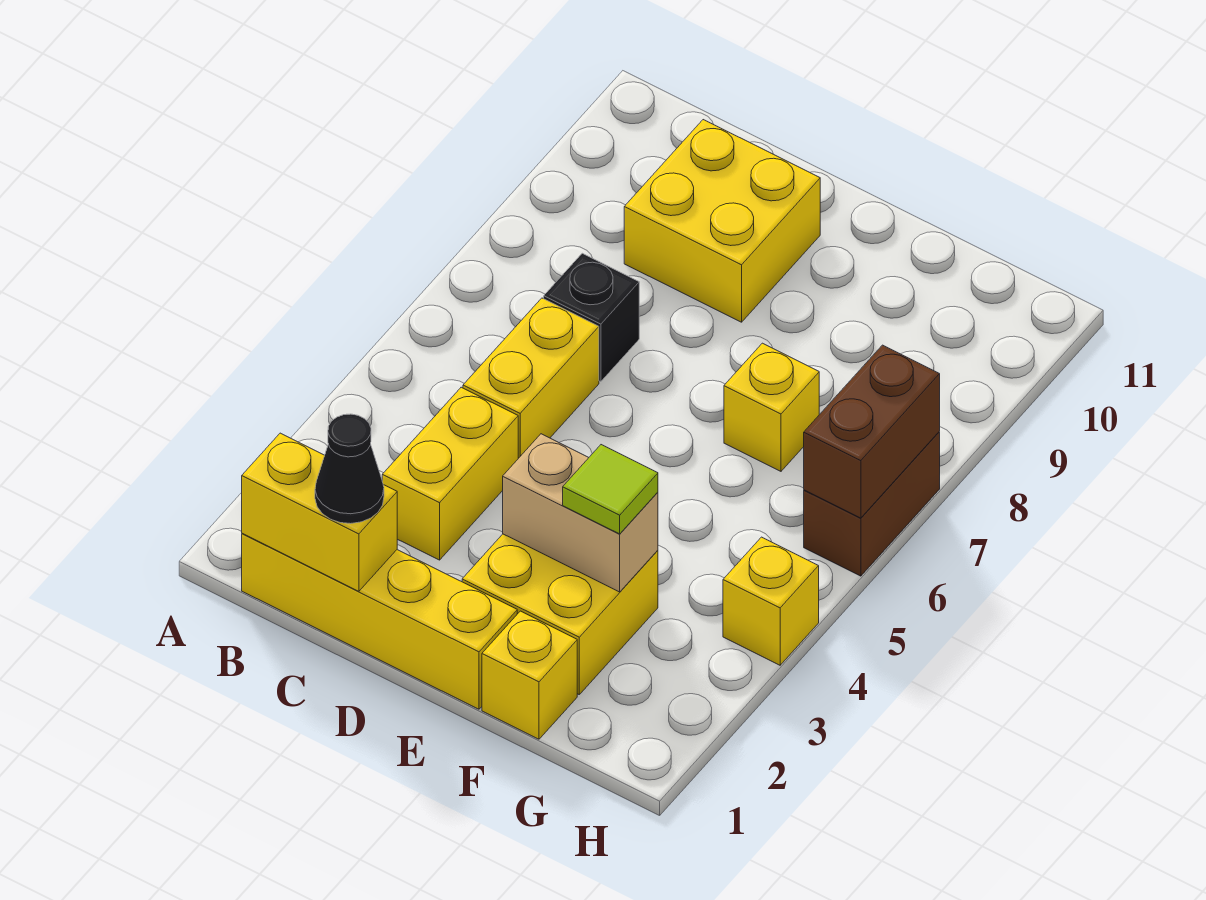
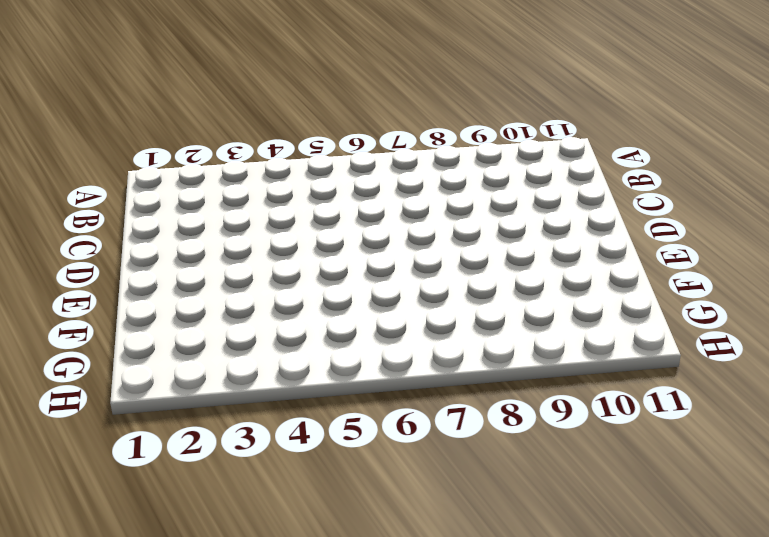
none -> yellow brick B1:E1 level 1
none -> yellow brick C3:C4 level 1
none -> yellow brick C5:C6 level 1

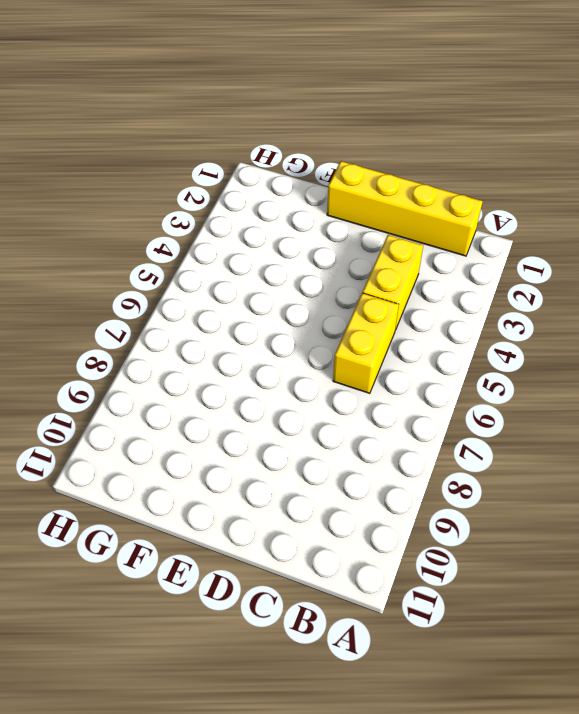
none -> black brick C7 level 1
none -> yellow brick C9:D10 level 1
none -> yellow brick E2:F3 level 1

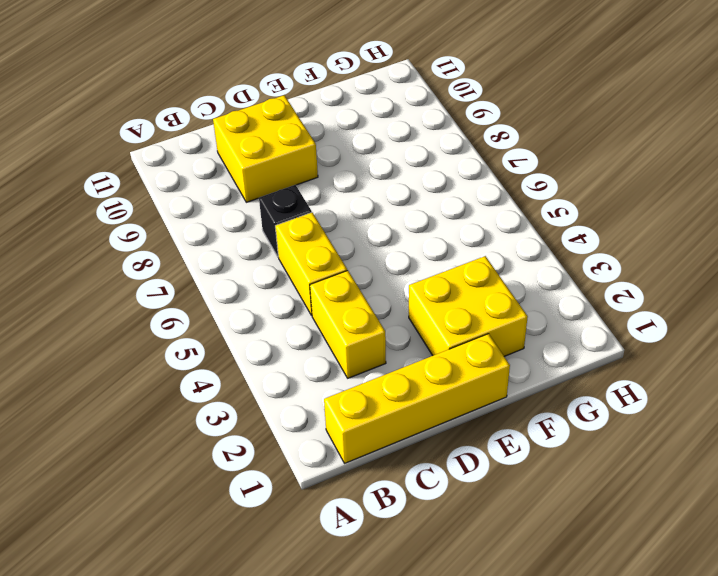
none -> yellow brick F1 level 1
none -> yellow brick F7 level 1
none -> yellow brick H4 level 1

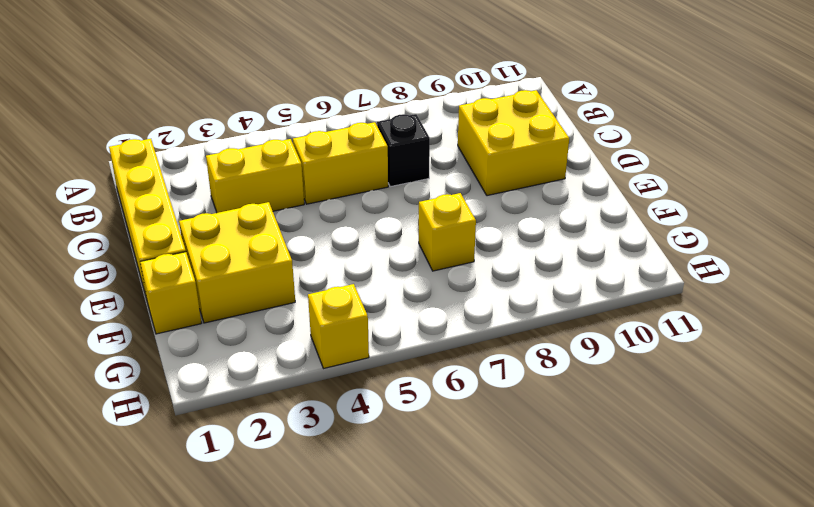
none -> brown brick H6:H7 level 1
none -> yellow brick B1:C1 level 2
none -> tan brick E3:F3 level 2

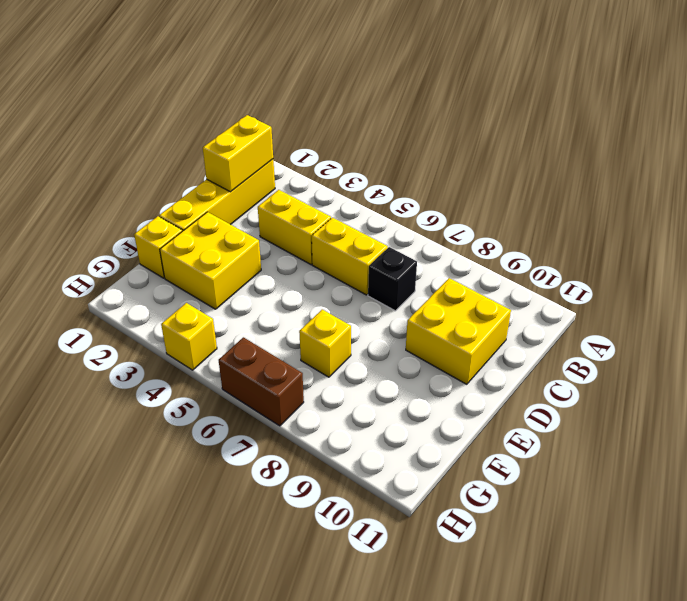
none -> tan brick E3:F3 level 2
none -> brown brick H6:H7 level 2
none -> black cone C1 level 3

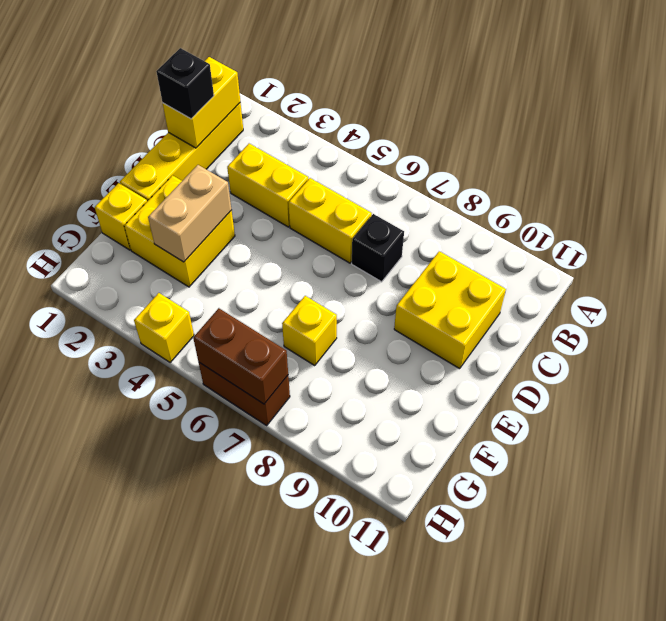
black brick C1 level 3 -> black cone C1 level 3
none -> lime tile F3 level 3

